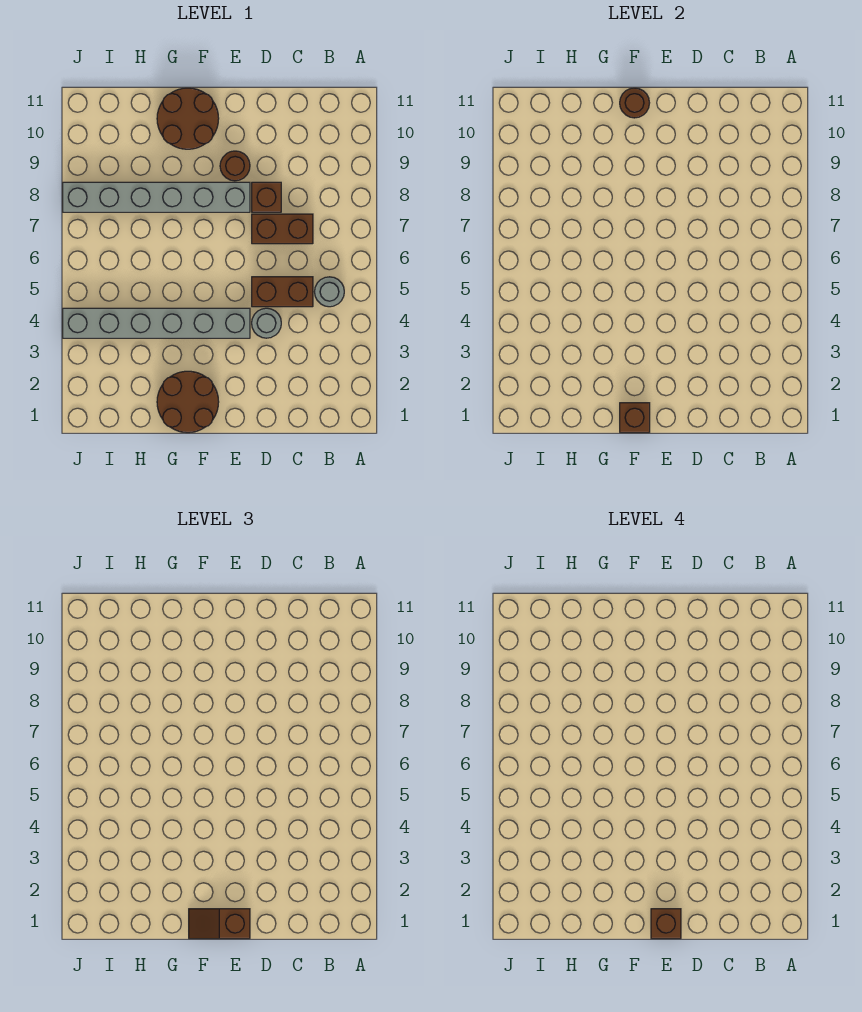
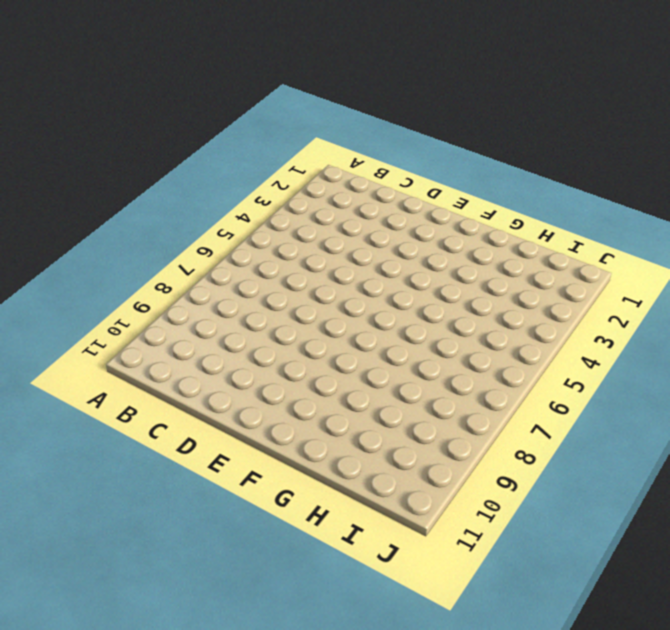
none -> grey round brick B5 level 1
none -> brown brick C5:D5 level 1
none -> brown brick C7:D7 level 1

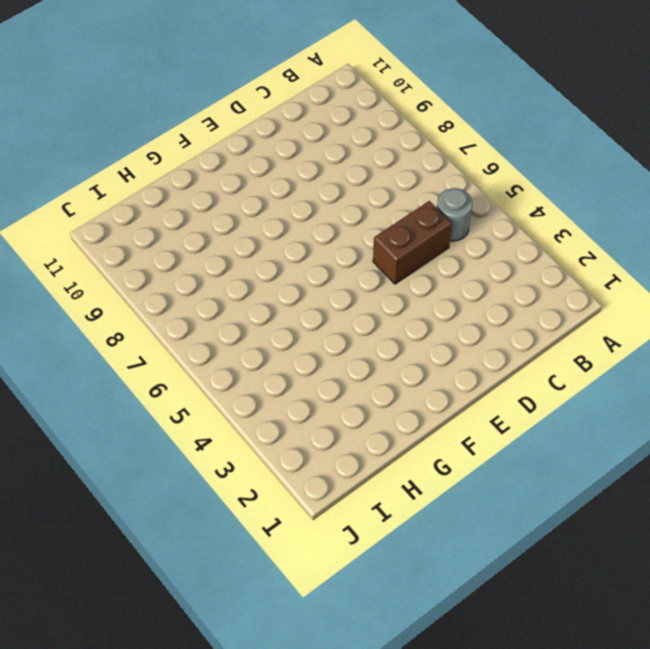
none -> brown brick C7:D7 level 1
none -> grey round brick D4 level 1
none -> brown brick D8 level 1

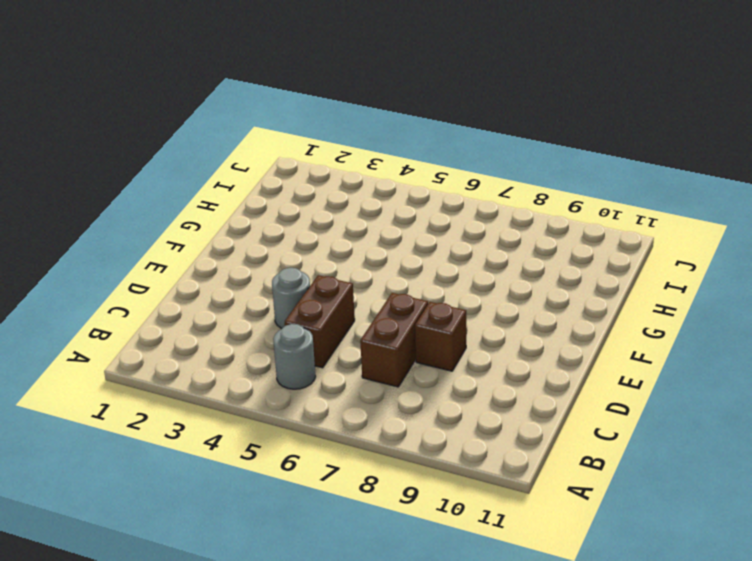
none -> grey brick E4:J4 level 1
none -> grey brick E8:J8 level 1
none -> brown round brick E9 level 1

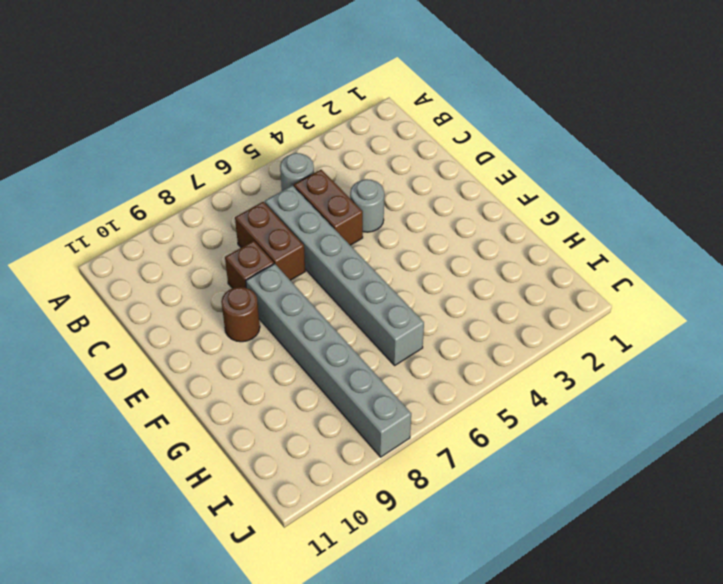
grey brick C6:H6 level 1 -> grey brick E4:J4 level 1
none -> brown round brick F1:G2 level 1
none -> brown round brick F10:G11 level 1
none -> brown brick F1 level 2

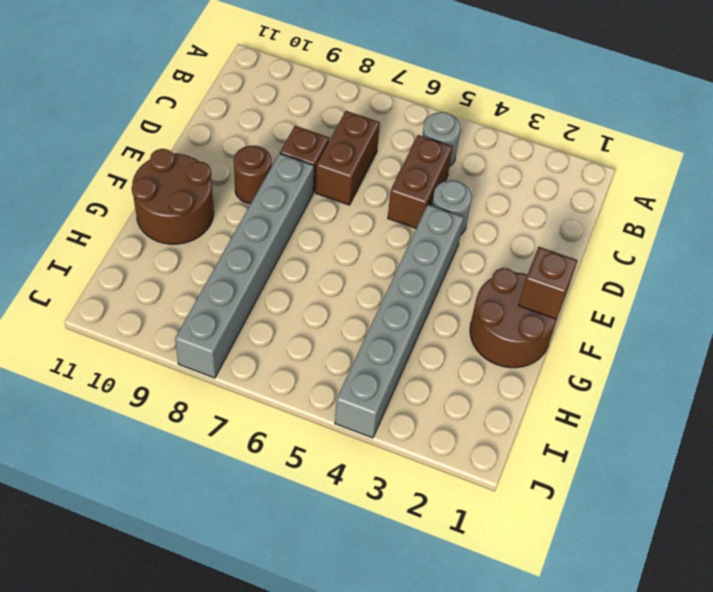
none -> brown round brick F11 level 2
none -> brown slope E1:F1 level 3 top E
none -> brown brick E1 level 4

